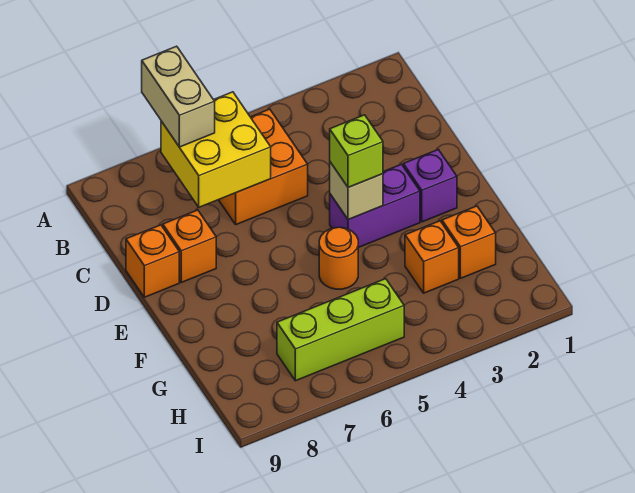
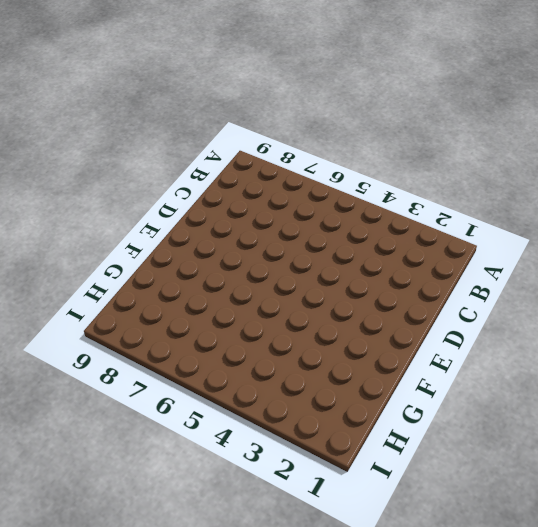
none -> orange brick B5:C6 level 1
none -> orange brick D8 level 1
none -> orange brick D9 level 1

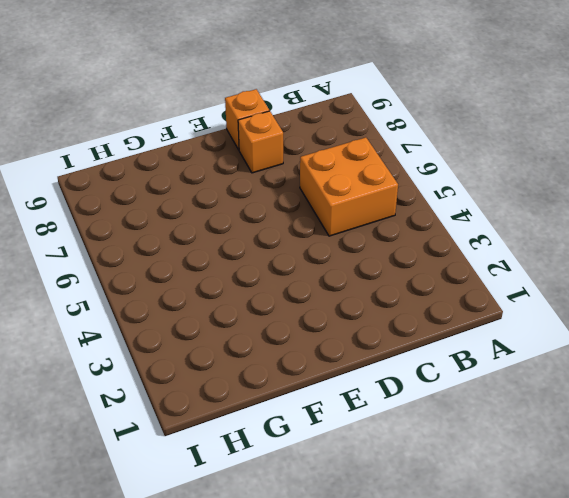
none -> purple brick E2 level 1
none -> purple brick E3:E4 level 1
none -> orange round brick F5 level 1

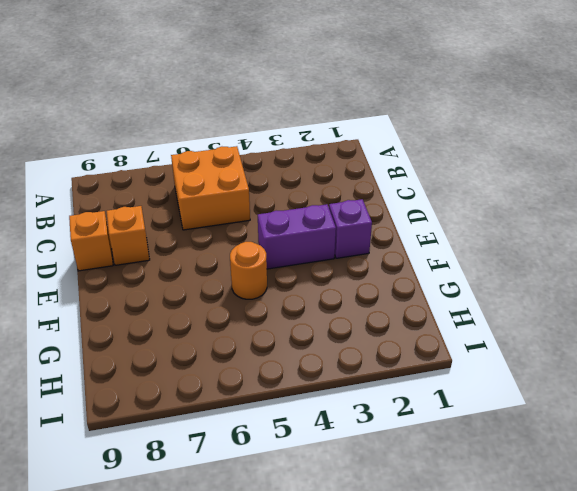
none -> orange brick G2 level 1
none -> orange brick G3 level 1
none -> lime brick H5:H7 level 1

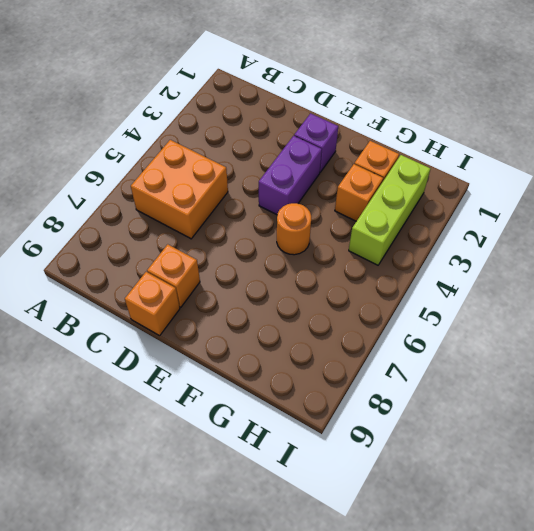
lime brick H2:H4 level 1 -> lime brick H5:H7 level 1
none -> yellow brick B6:C7 level 2
none -> tan brick E4 level 2
none -> tan brick A7:B7 level 3

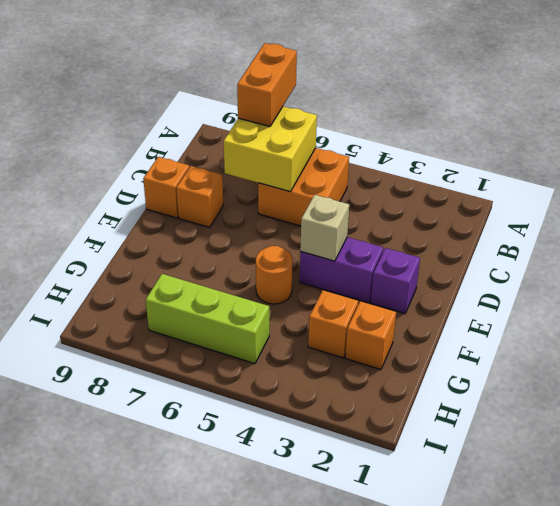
orange brick A7:B7 level 3 -> tan brick A7:B7 level 3
none -> lime brick E4 level 3

